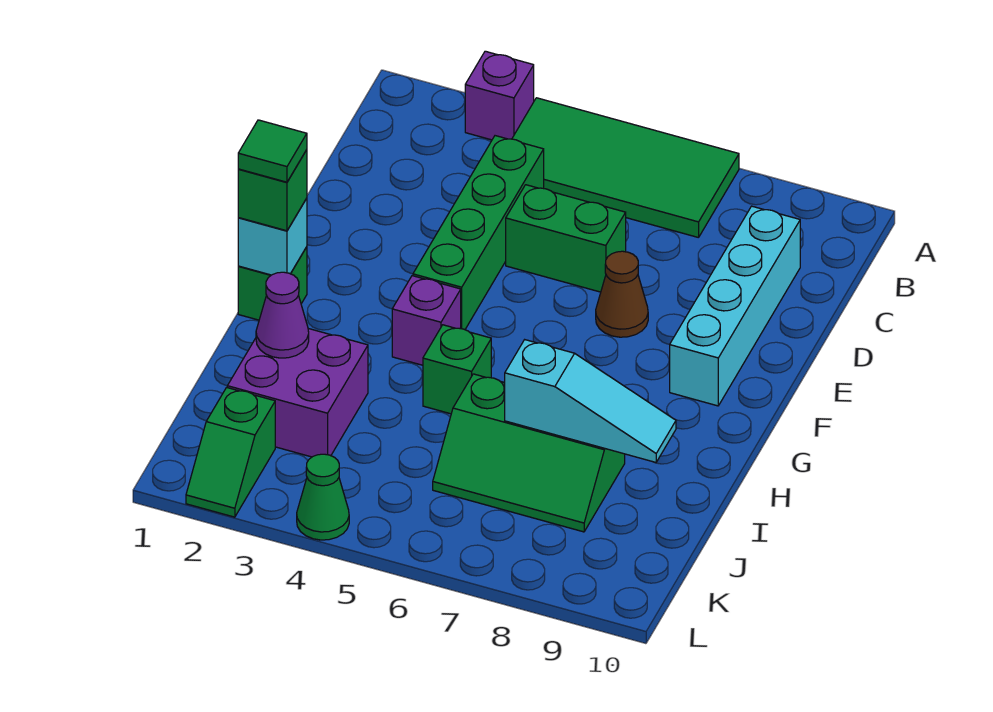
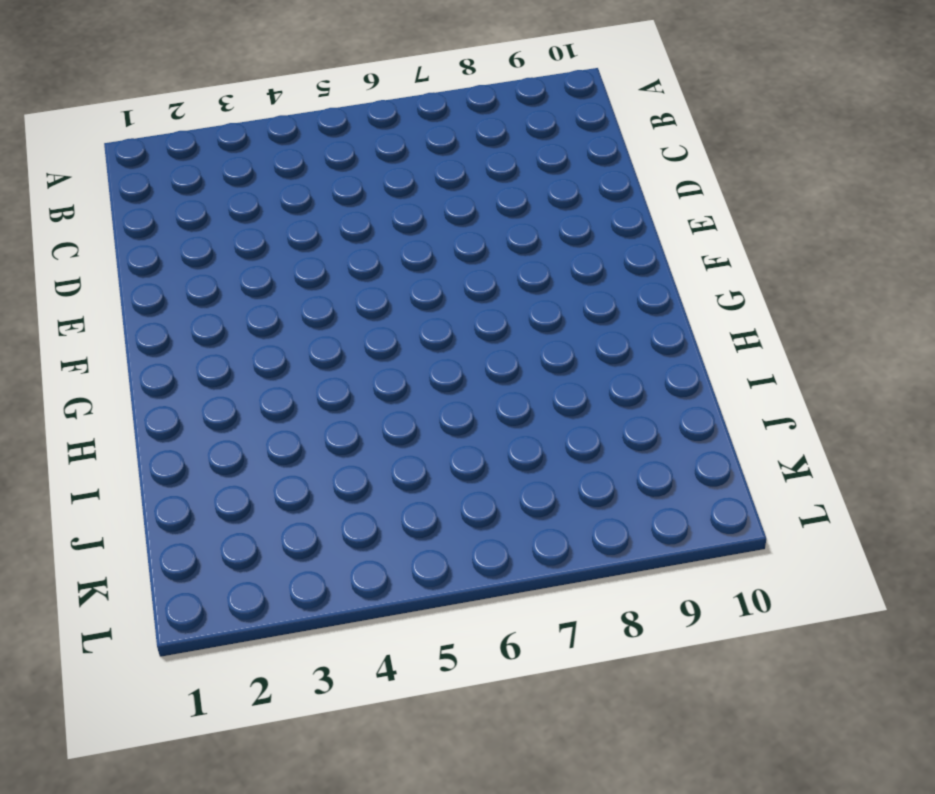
none -> purple brick A3 level 1
none -> green tile A4:B7 level 1
none -> green brick C4:F4 level 1

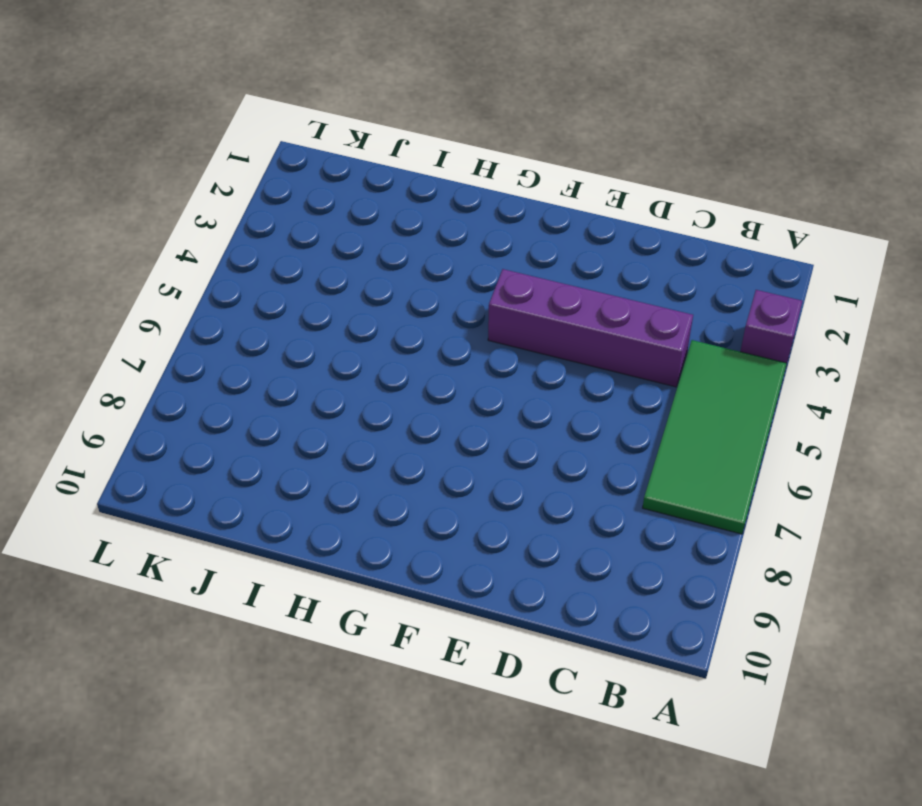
purple brick C4:F4 level 1 -> green brick C4:F4 level 1
none -> cyan brick C9:F9 level 1
none -> green brick D5:D6 level 1
none -> brown cone E7 level 1

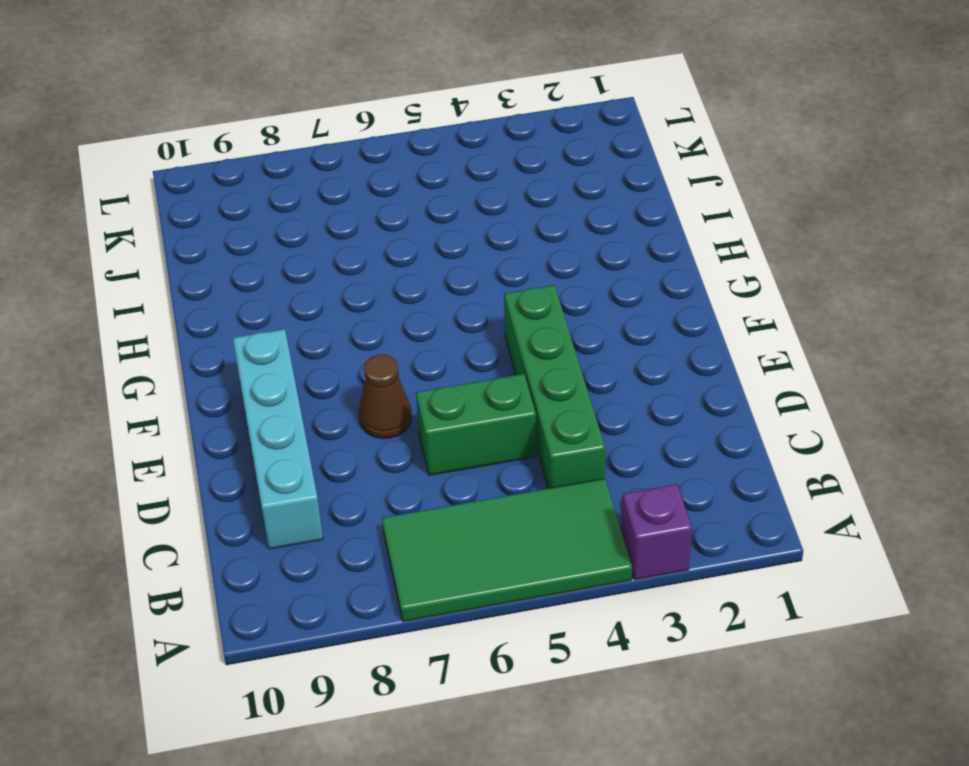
none -> green brick G1 level 1
none -> purple brick G4 level 1
none -> green brick H5 level 1

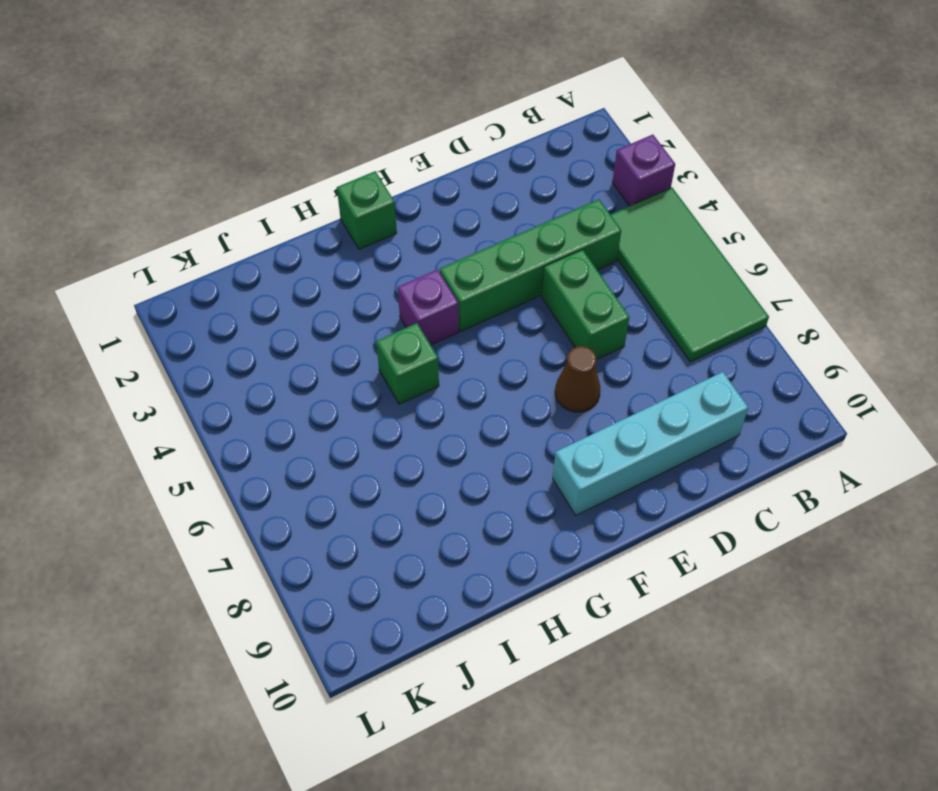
none -> purple brick I2:J3 level 1
none -> green slope I6:J8 level 1 top I
none -> green slope K2:L2 level 1 top K

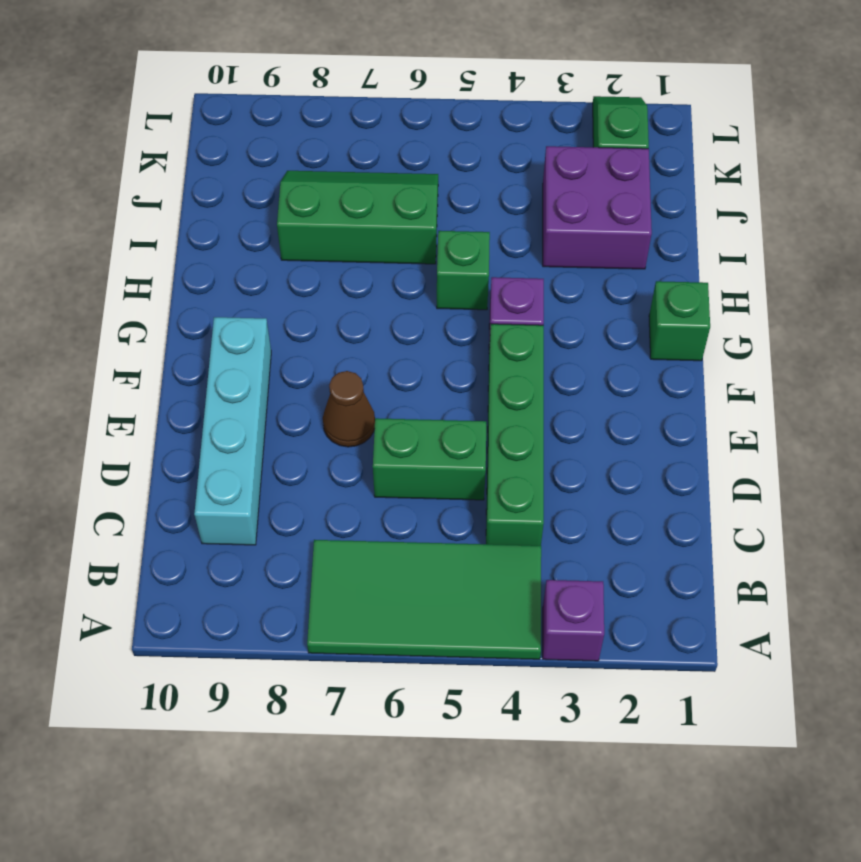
none -> green cone L4 level 1
none -> cyan brick G1 level 2
none -> purple cone I2 level 2

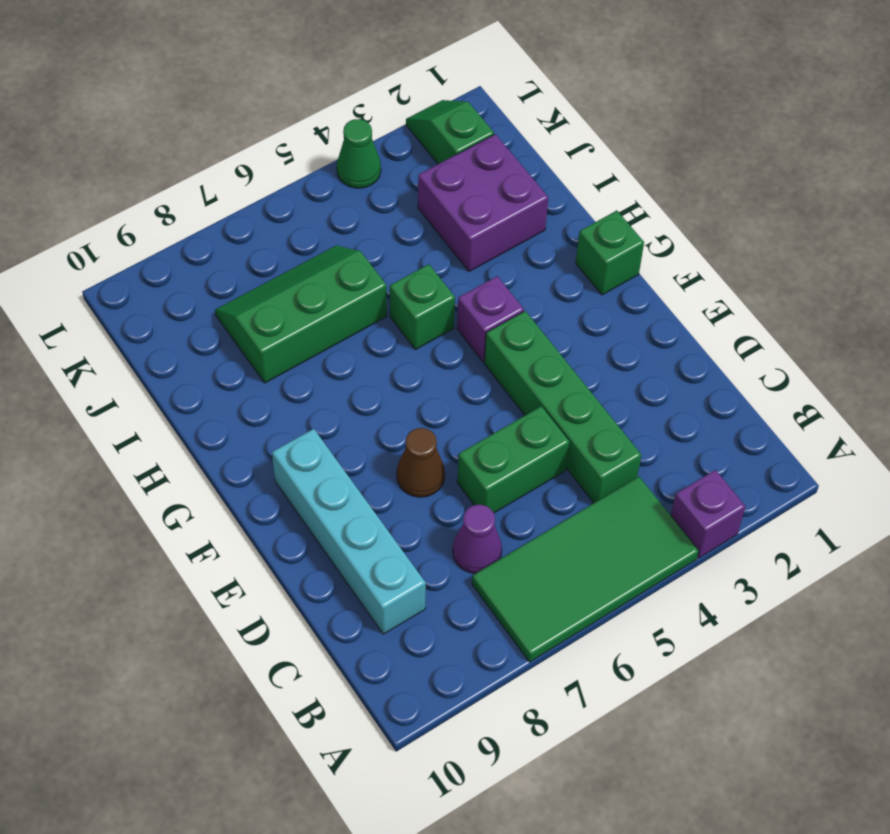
purple cone C7 level 1 -> purple cone I2 level 2
none -> cyan brick G1 level 2
none -> cyan slope I7:I9 level 2 top 7
none -> green brick G1 level 3

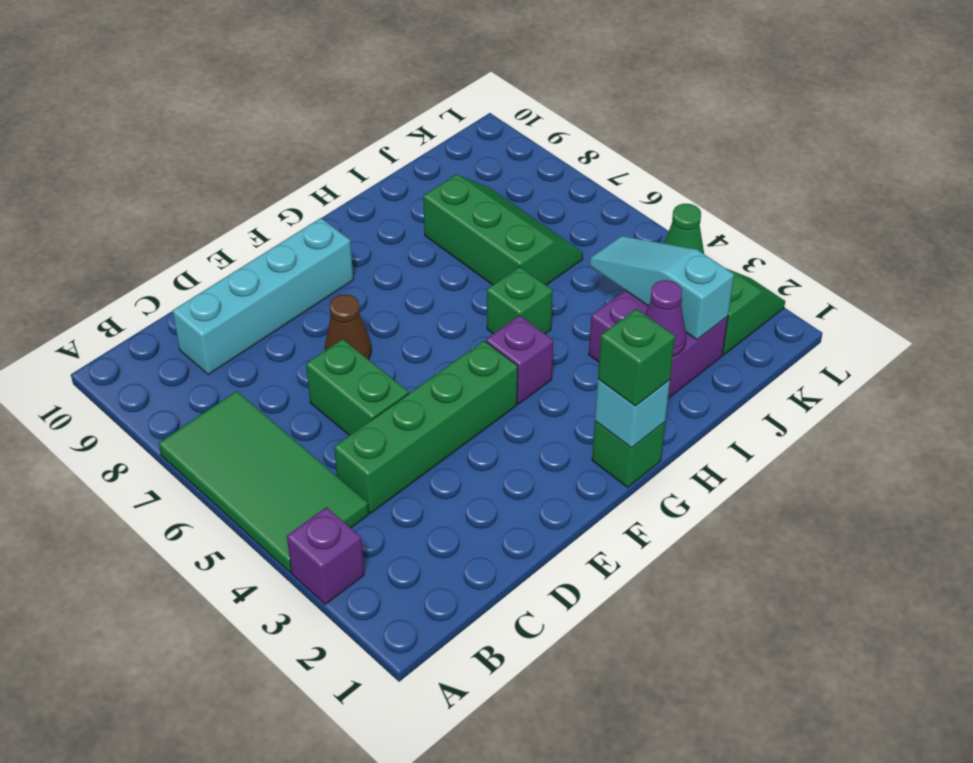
cyan slope J2:J4 level 2 top 2 -> cyan slope I7:I9 level 2 top 7
none -> green tile G1 level 4

